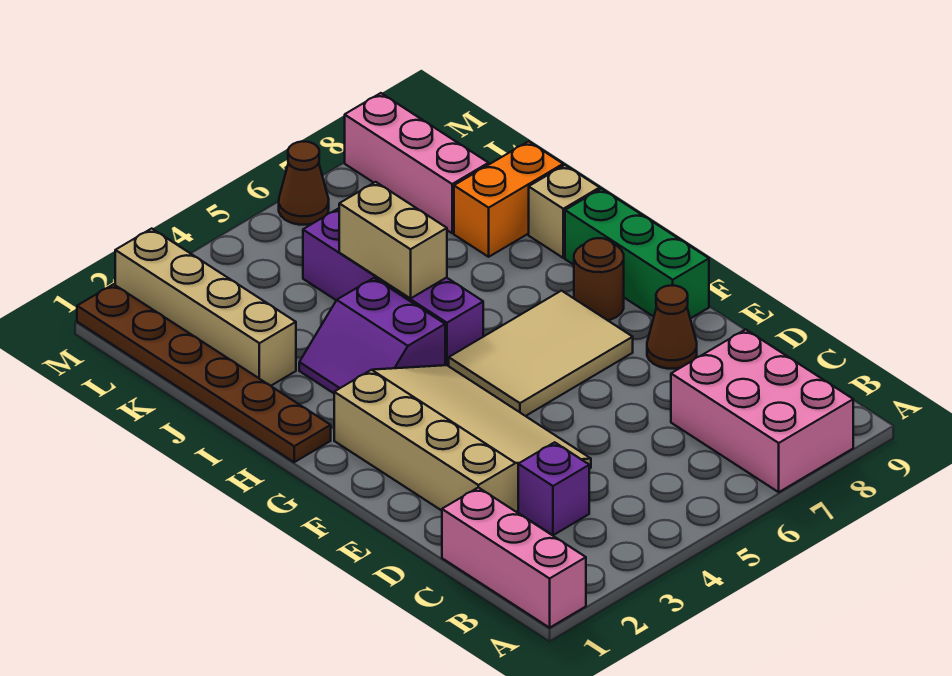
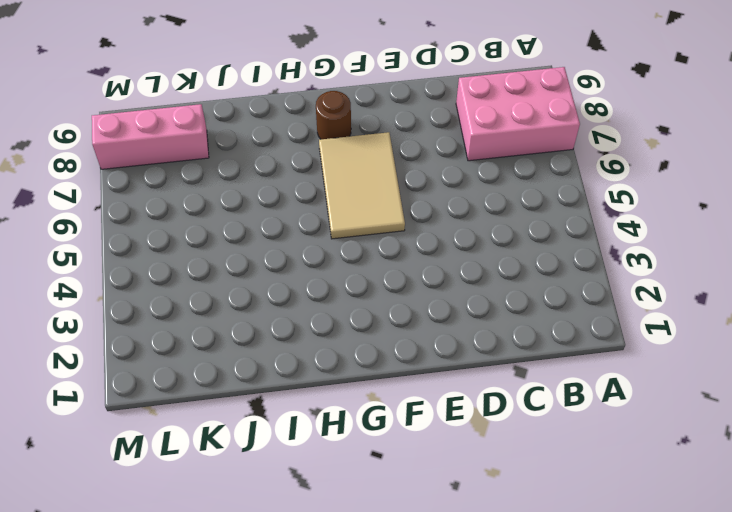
none -> pink brick A1:C1 level 1
none -> purple brick C3 level 1
none -> tan slope D2:G4 level 1 top 2

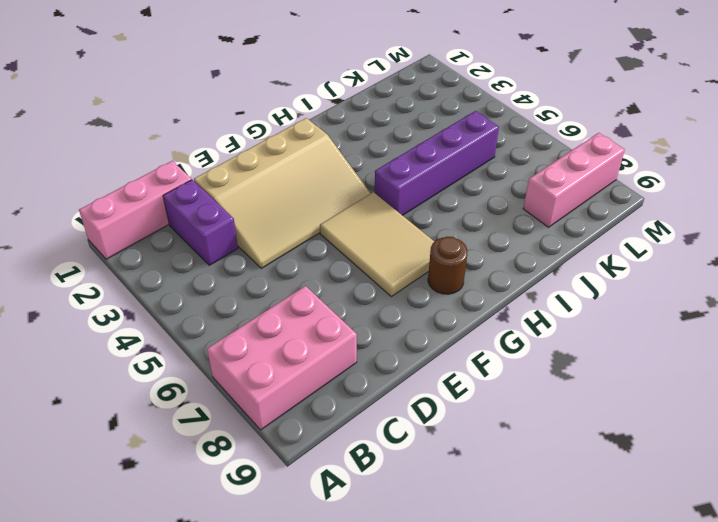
purple brick C2:C3 level 1 -> purple brick C3 level 1
none -> brown cone E8 level 1
none -> green brick F9:H9 level 1
none -> brown plate H1:M1 level 1

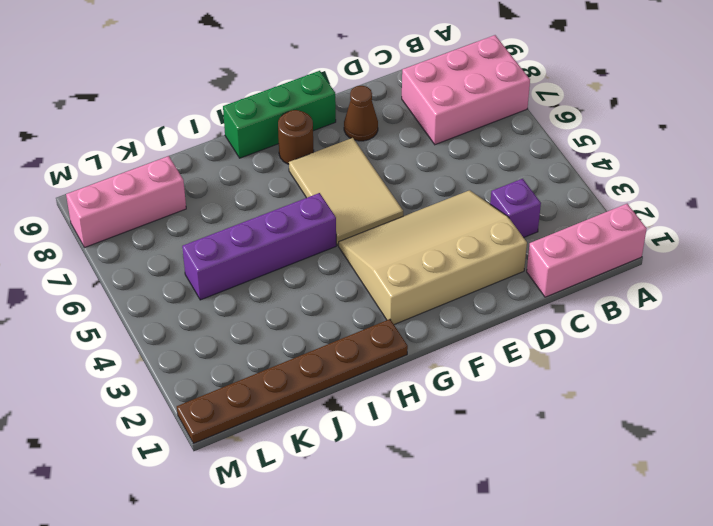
none -> purple slope H3:I4 level 1 top 4
none -> tan brick I9 level 1
none -> tan brick J2:M2 level 1

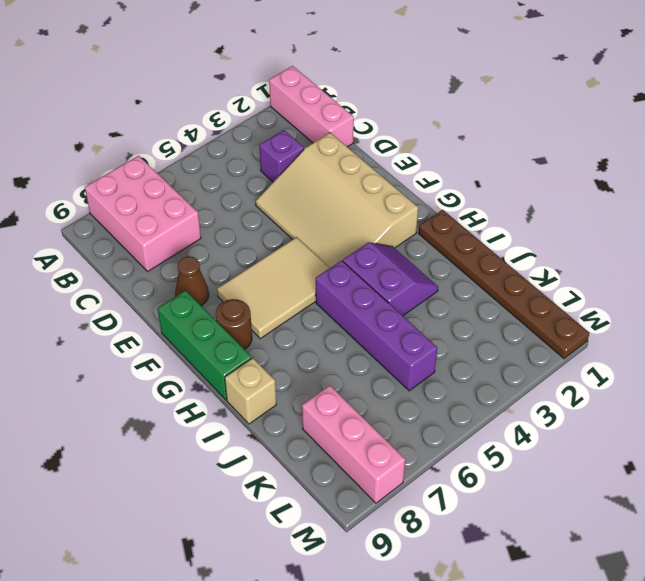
none -> tan brick J2:M2 level 1
none -> orange brick J8:J9 level 1
none -> brown cone M6 level 1

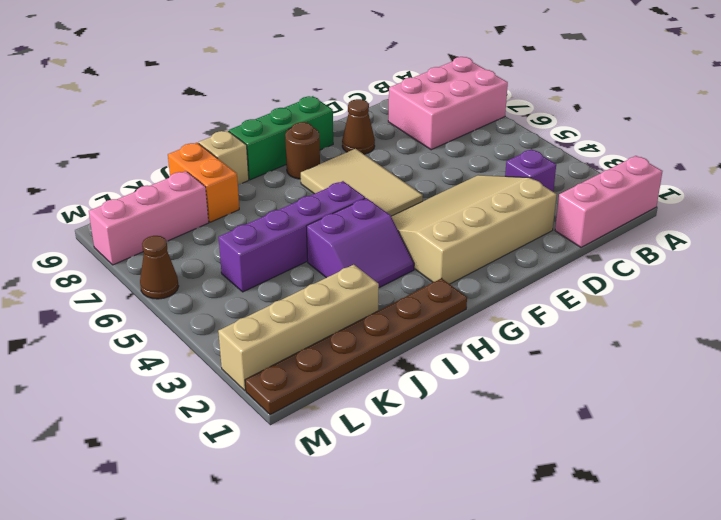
none -> tan brick I5:J5 level 2

